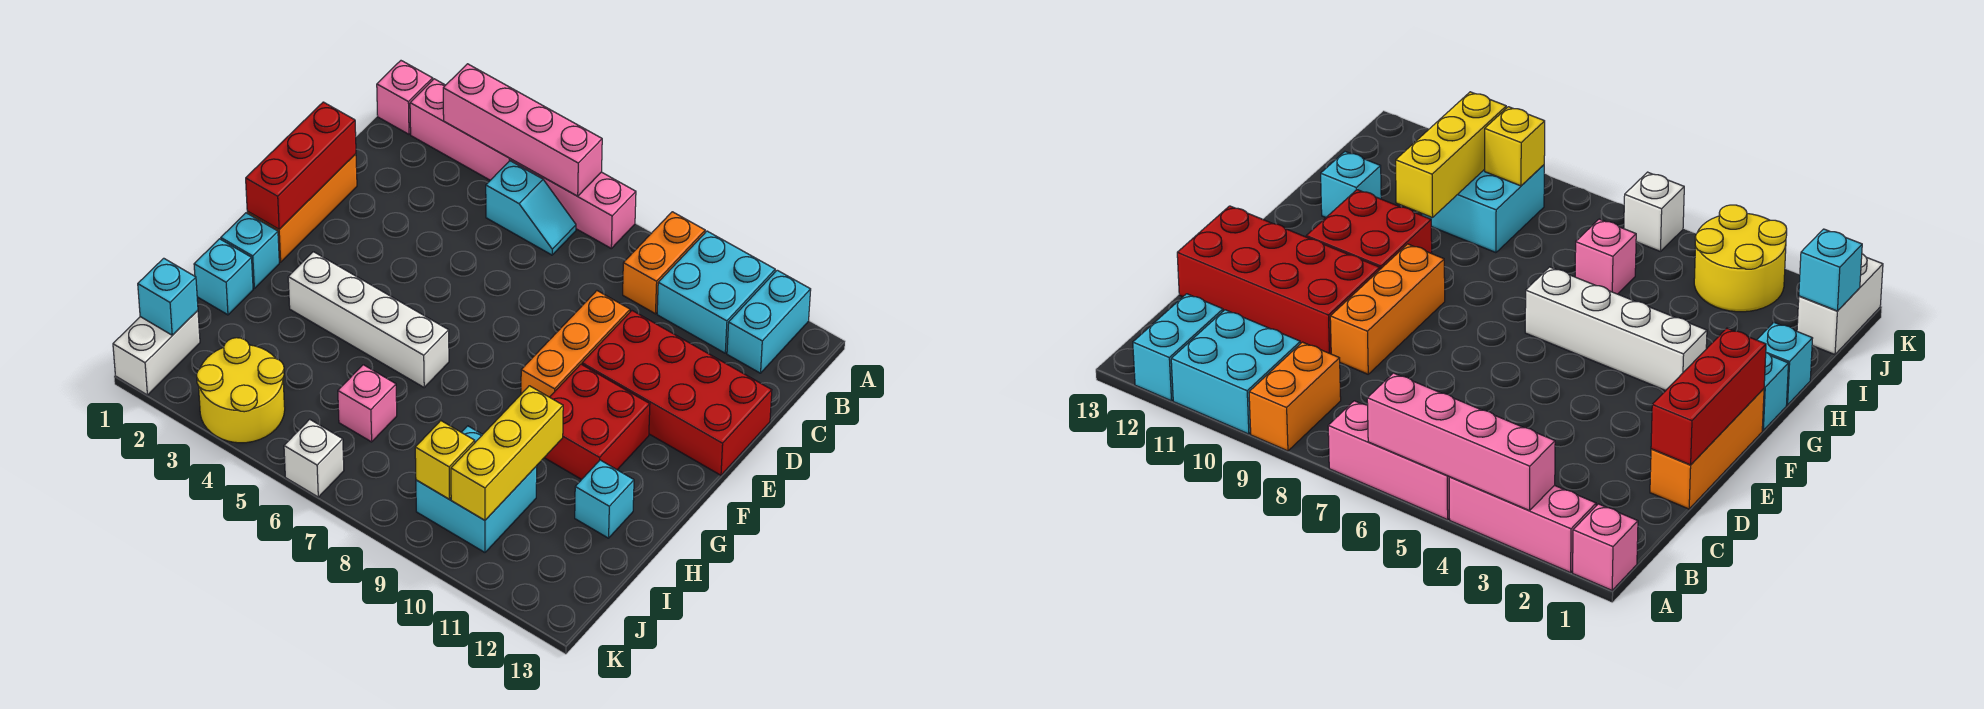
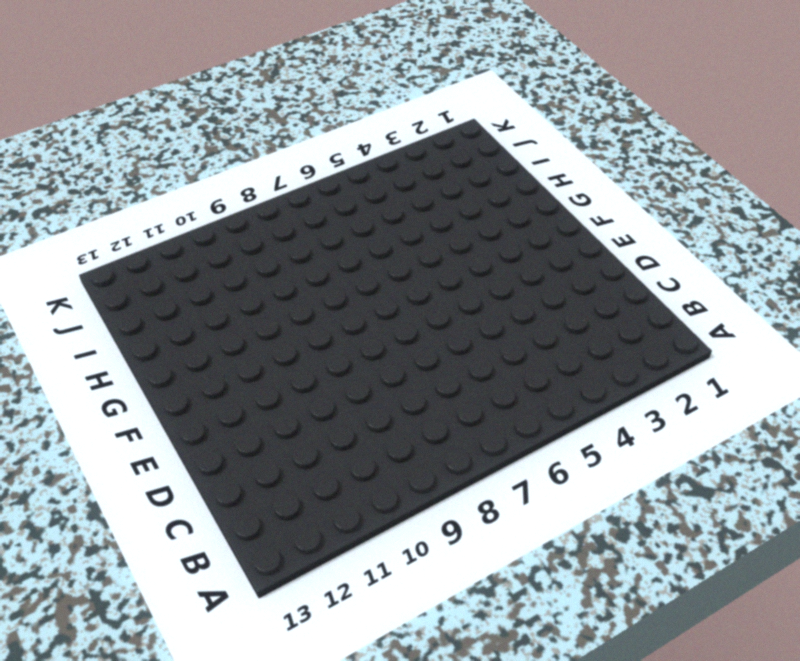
none -> pink brick A1 level 1
none -> pink brick A2:A4 level 1
none -> pink brick A5:A7 level 1

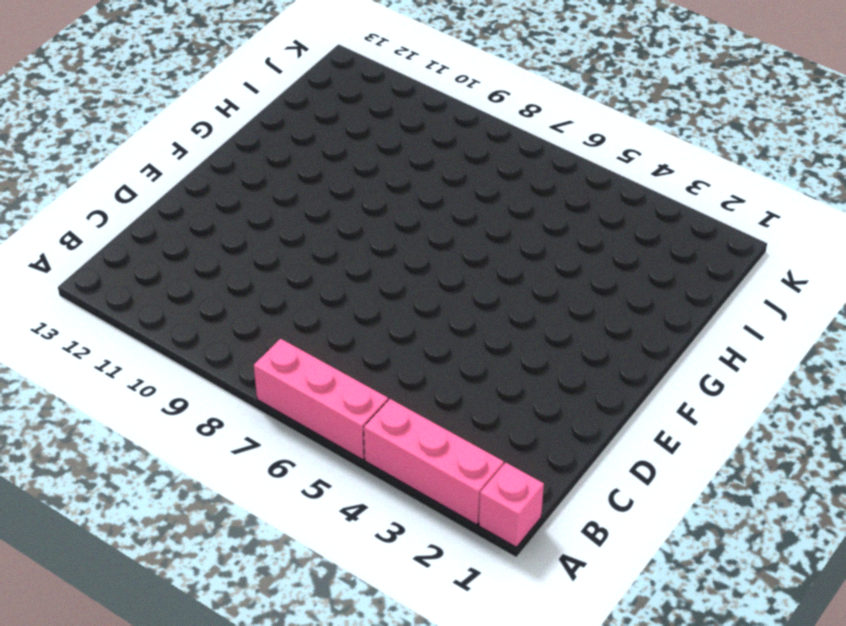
none -> orange brick A9:B9 level 1
none -> cyan brick A10:B11 level 1
none -> cyan brick A12:B12 level 1

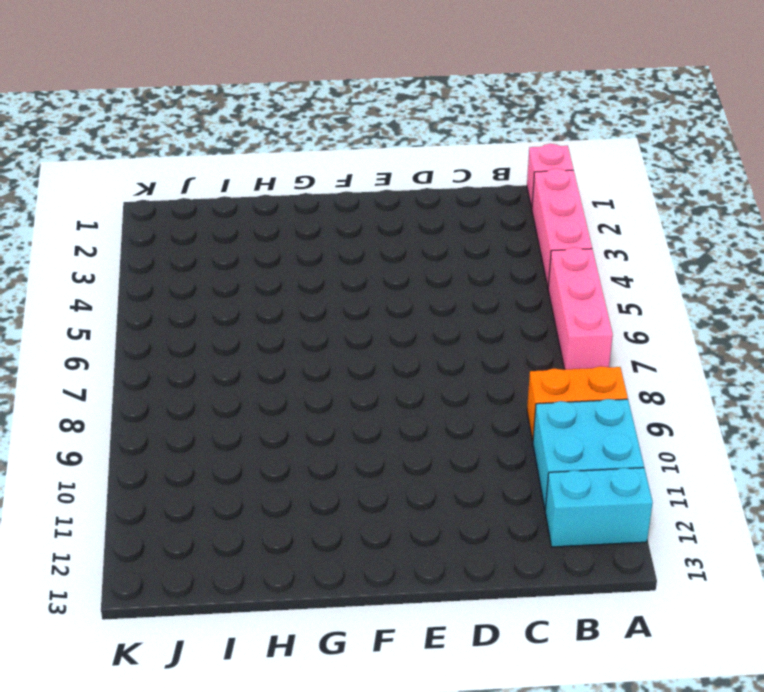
none -> cyan slope B5:B6 level 1 top 5
none -> orange brick D1:F1 level 1
none -> orange brick D9:F9 level 1

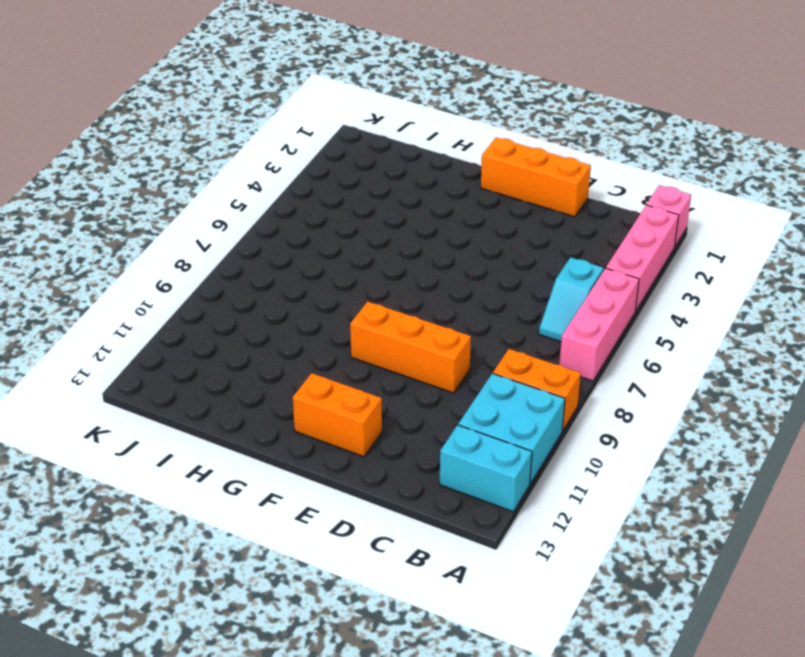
orange brick E12:F12 level 1 -> red brick D10:E13 level 1
none -> red brick F10:G11 level 1
none -> cyan brick G1 level 1
none -> white brick G3:G6 level 1

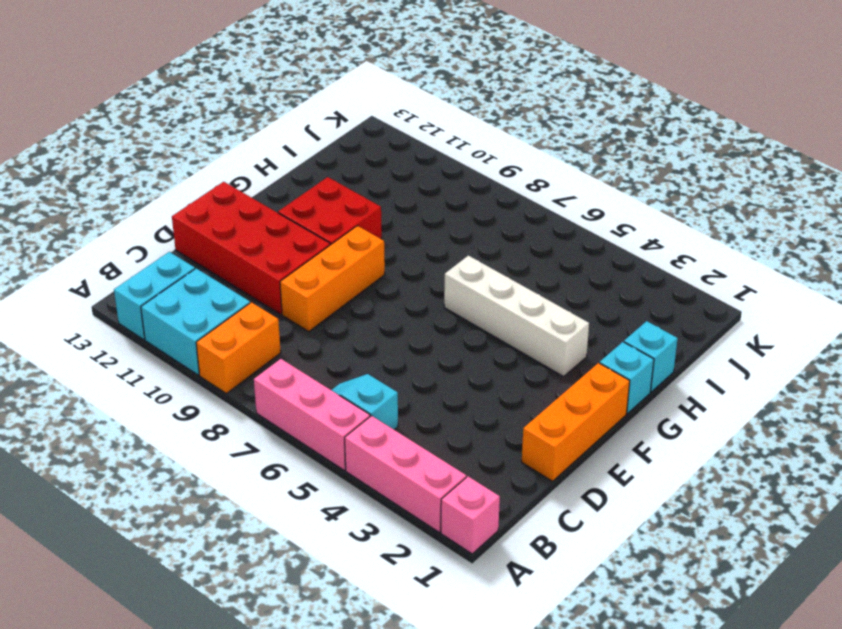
none -> cyan brick H12 level 1
none -> pink brick I6 level 1
none -> cyan brick I9:J10 level 1

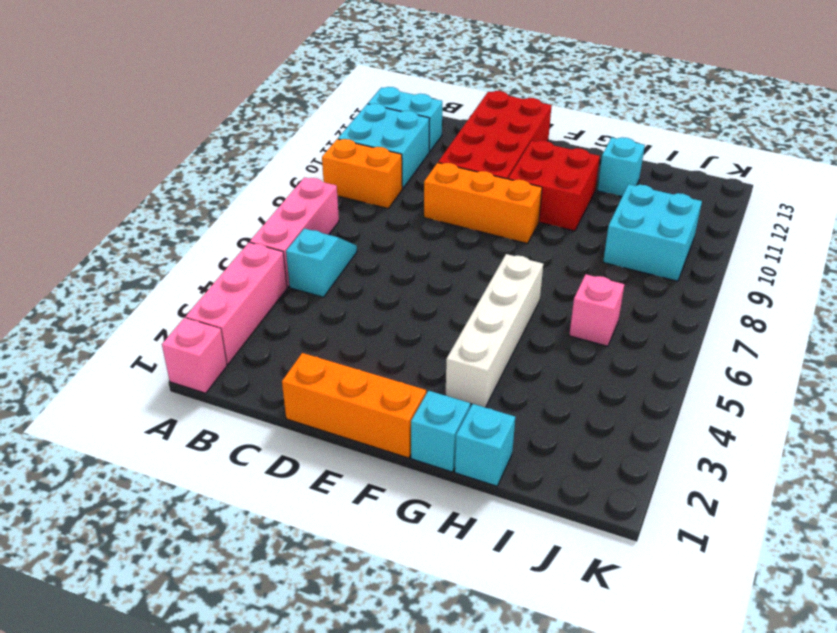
none -> white brick J1:K1 level 1
none -> yellow round brick J3:K4 level 1
none -> white brick K6 level 1

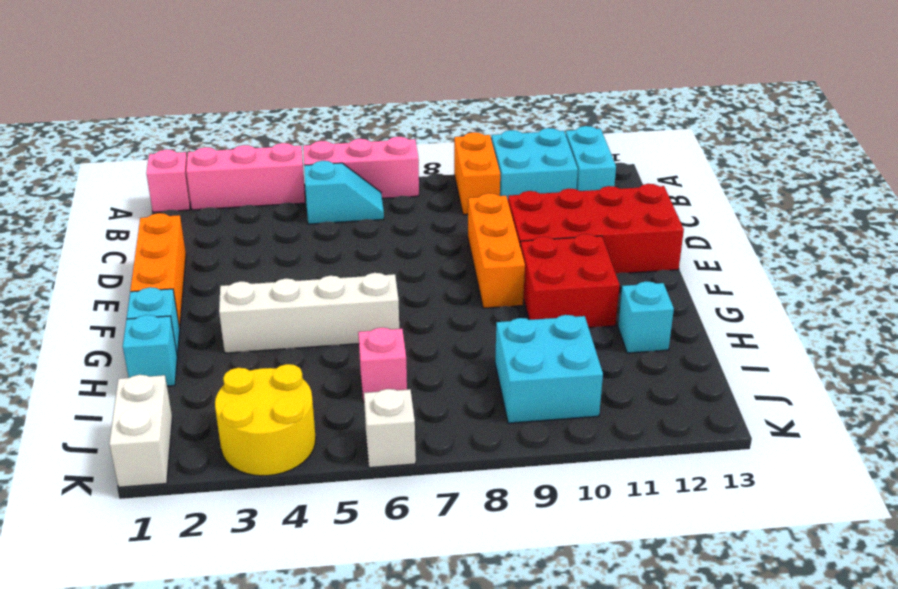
none -> pink brick A3:A6 level 2
none -> red brick D1:F1 level 2
none -> yellow brick H10:J10 level 2

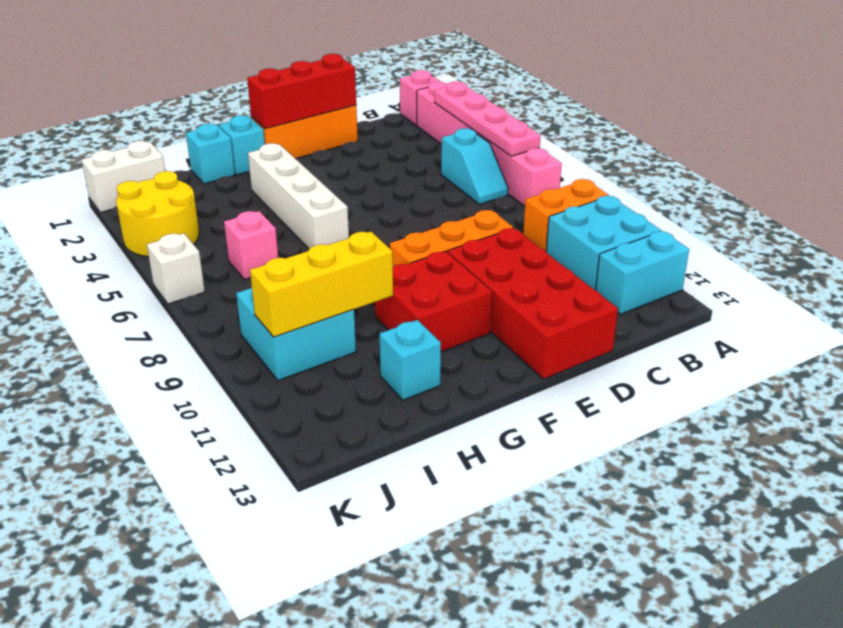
pink plate A3:A6 level 2 -> pink brick A3:A6 level 2
none -> cyan brick J1 level 2
none -> yellow brick J9 level 2

